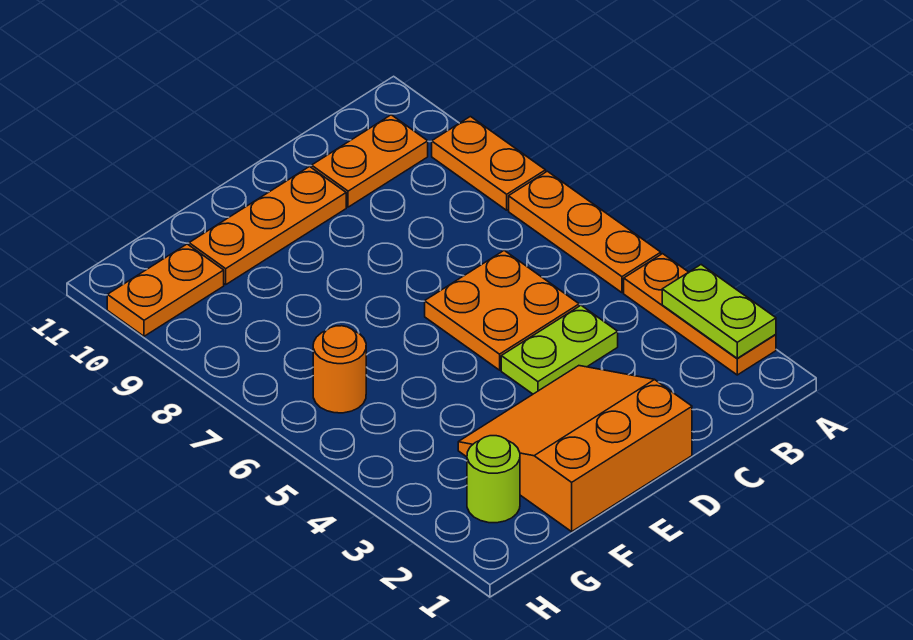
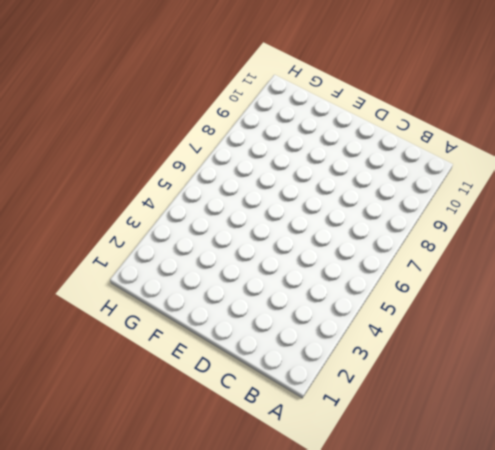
none -> orange plate A2:A4 level 1
none -> orange plate A5:A7 level 1
none -> orange plate A8:A9 level 1

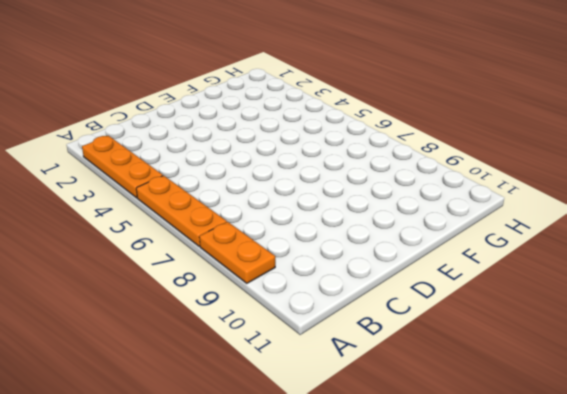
none -> orange plate B10:C10 level 1
none -> lime plate C4:D4 level 1
none -> orange plate C5:D6 level 1

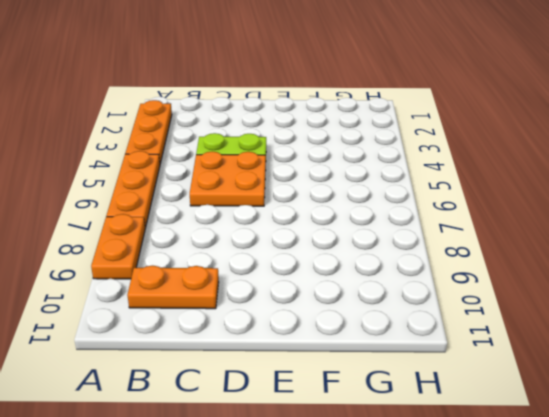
none -> orange slope D1:F3 level 1 top 1
none -> orange plate D10:F10 level 1
none -> lime round brick G2 level 1

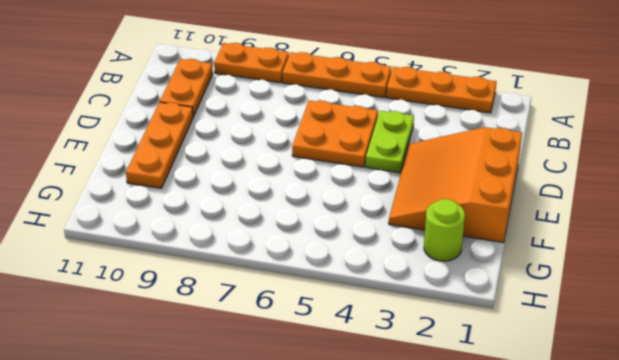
none -> orange round brick G6 level 1
none -> orange plate G10:H10 level 1
none -> lime plate A2:A3 level 2

